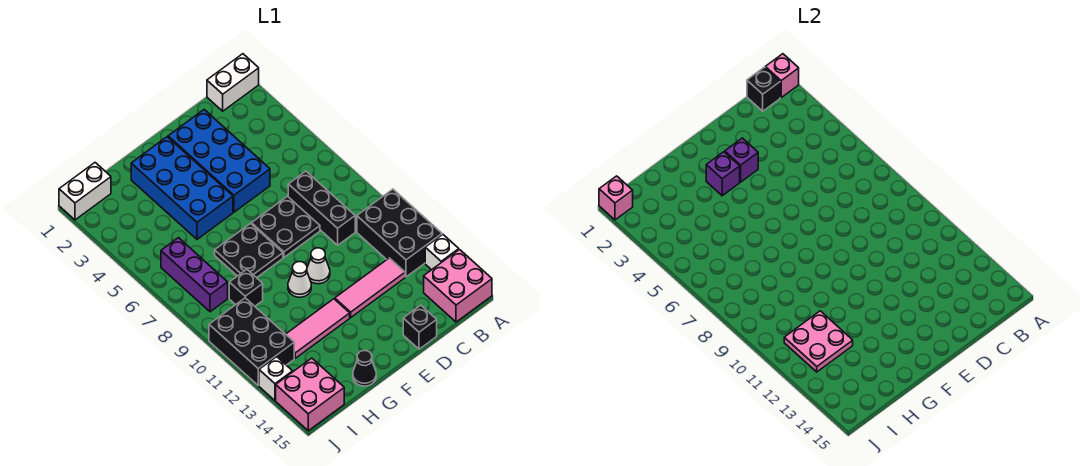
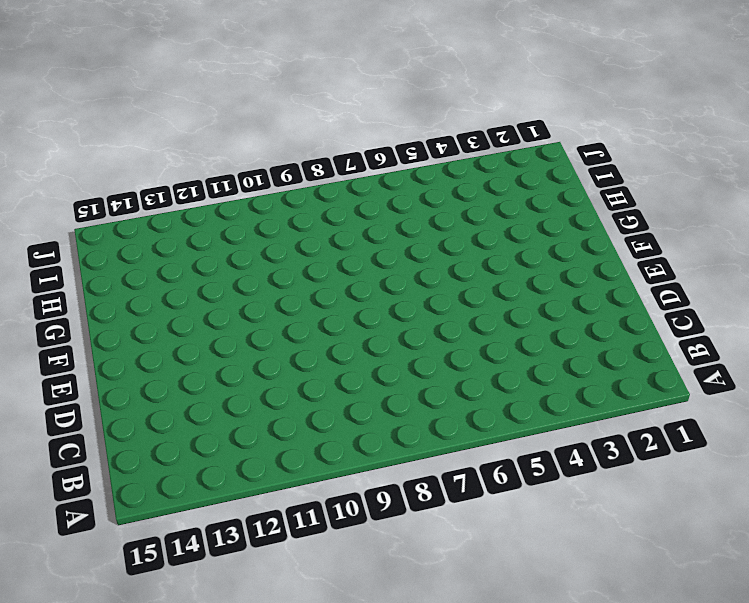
none -> white brick A1:B1 level 1
none -> black brick A10:B12 level 1
none -> white brick A13 level 1

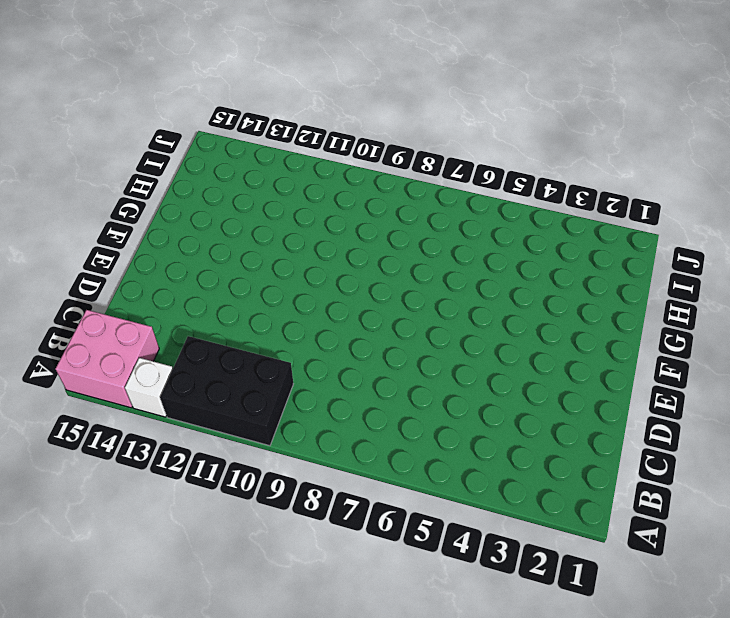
none -> white brick A1:B1 level 1
none -> black brick C7:C9 level 1
none -> pink tile C12:E12 level 1

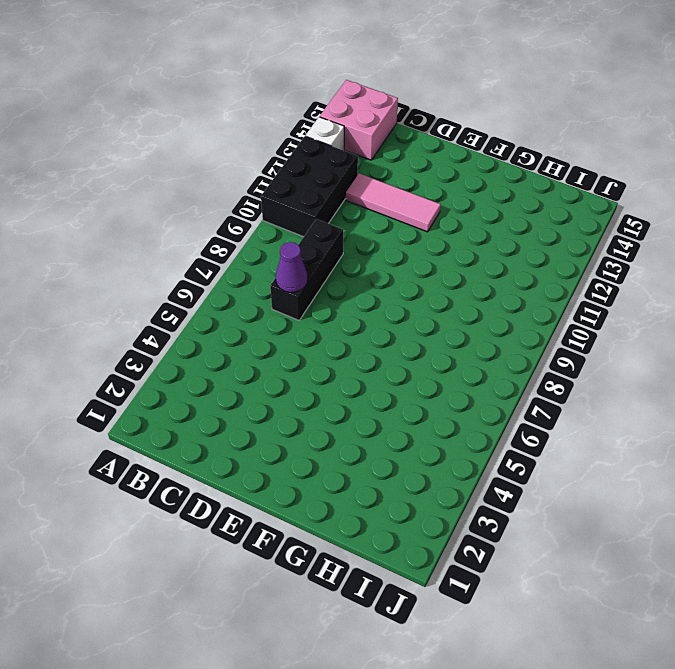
purple cone C7 level 2 -> none
none -> white brick A1:B1 level 1
none -> blue brick D2:E5 level 1
none -> black plate D7:E8 level 1

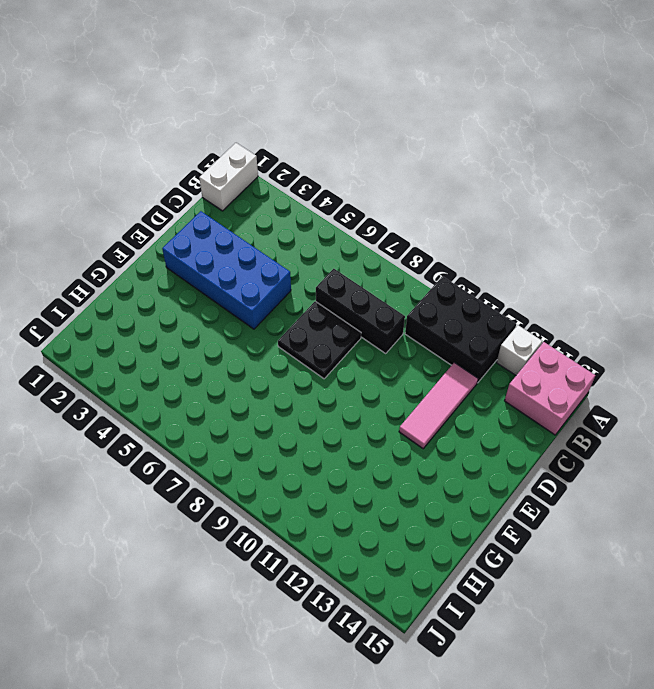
none -> black brick D15 level 1
none -> white cone E10 level 1
none -> blue brick F2:G5 level 1

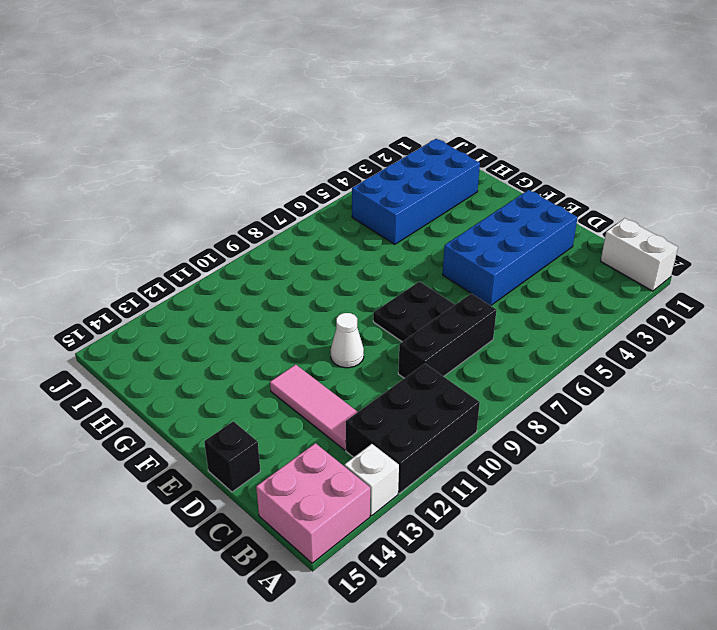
blue brick H2:I5 level 1 -> blue brick F2:G5 level 1
none -> black plate F7:G8 level 1
none -> white cone F10 level 1
none -> pink tile F12:H12 level 1

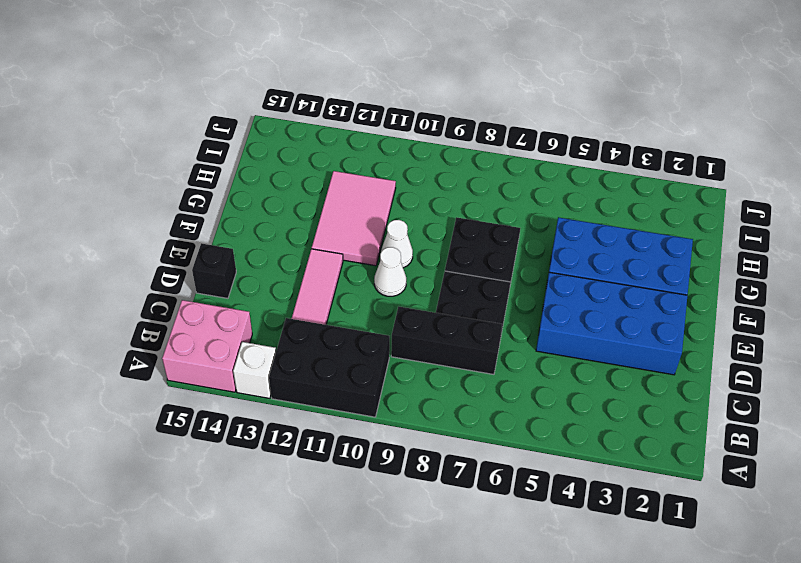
pink tile F11:H12 level 1 -> pink tile F12:H12 level 1
none -> white brick A1:B1 level 1
none -> black cone G15 level 1
none -> black brick H9 level 1

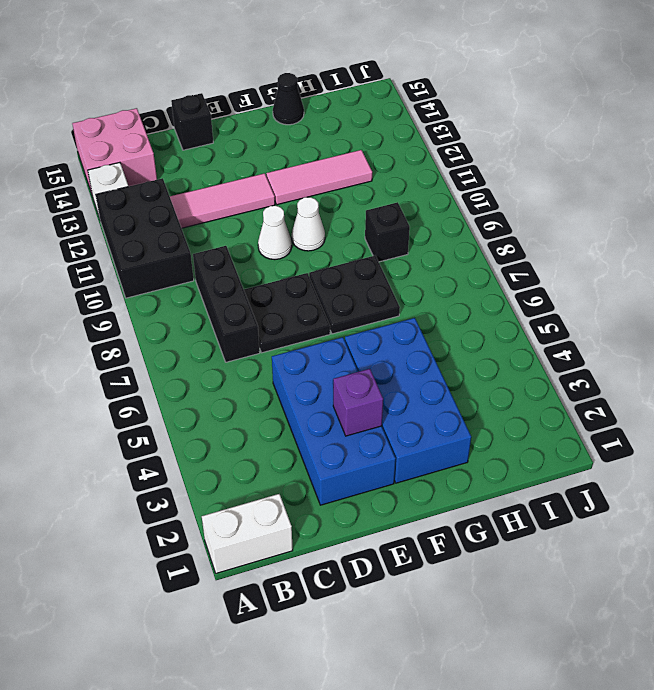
none -> white brick I1:J1 level 1
none -> purple brick I6:I8 level 1
none -> black brick I10:J12 level 1

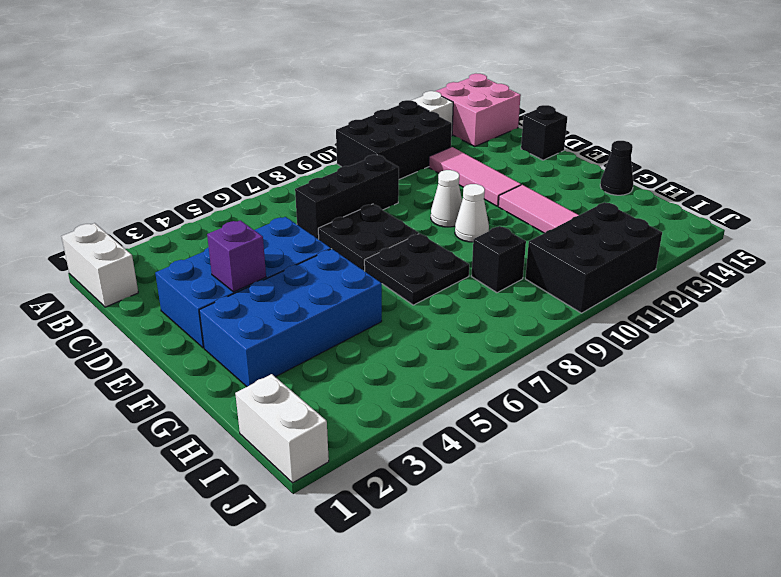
none -> purple brick I6:I8 level 1
none -> pink brick I14:J15 level 1
none -> white brick J13 level 1

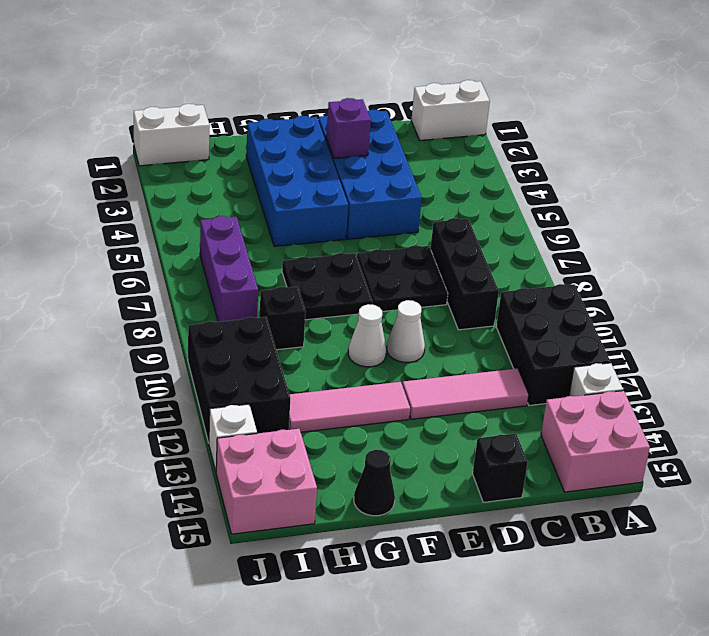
none -> pink brick A1 level 2
none -> black brick B1 level 2
none -> purple brick F3 level 2

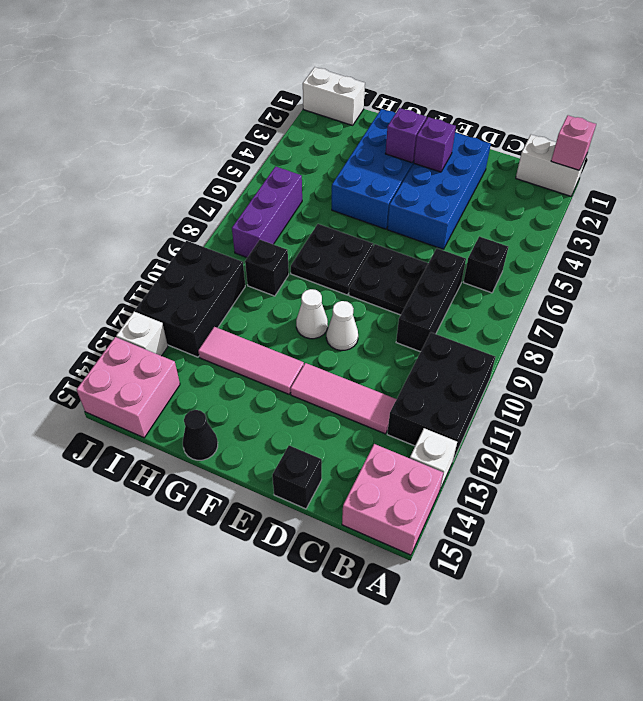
black brick B6 level 1 -> black brick B1 level 2
none -> pink plate H11:I12 level 2
none -> pink brick J1 level 2

